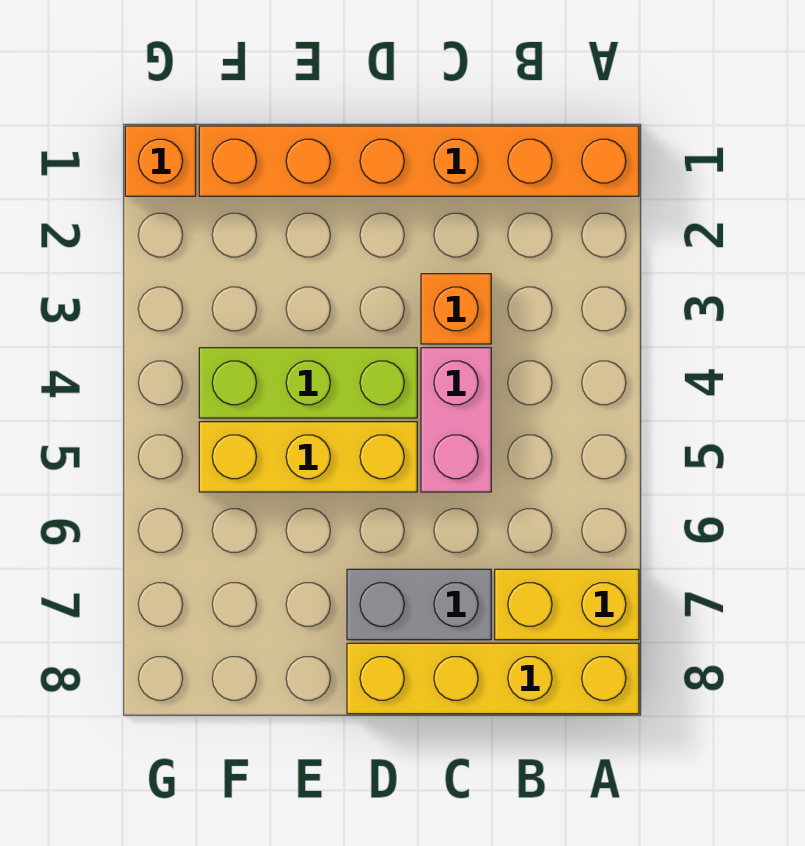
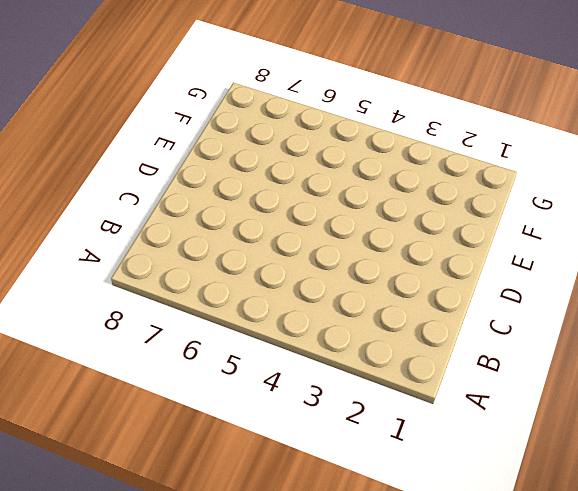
none -> orange brick A1:F1 level 1
none -> yellow brick A7:B7 level 1

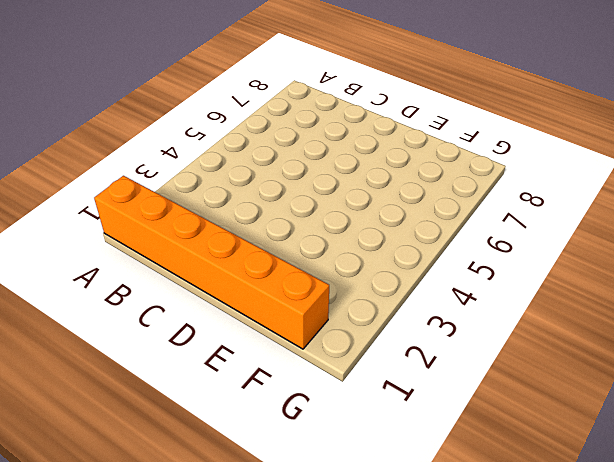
none -> yellow brick A7:B7 level 1
none -> yellow brick A8:D8 level 1

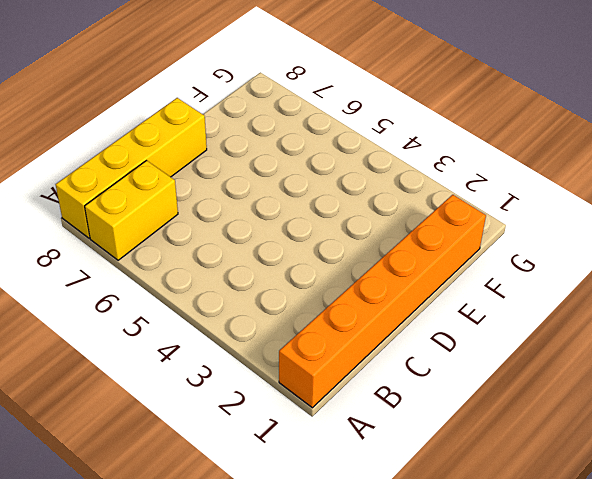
none -> orange brick C3 level 1
none -> pink brick C4:C5 level 1

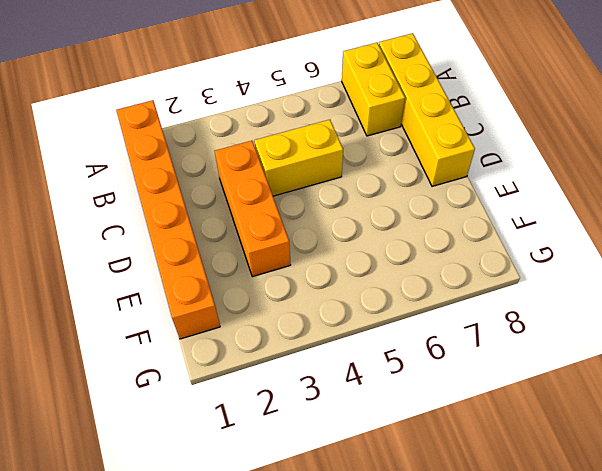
orange brick C3:E3 level 1 -> orange brick C3 level 1
yellow brick C4:C5 level 1 -> pink brick C4:C5 level 1
none -> grey brick C7:D7 level 1
none -> lime brick D4:F4 level 1

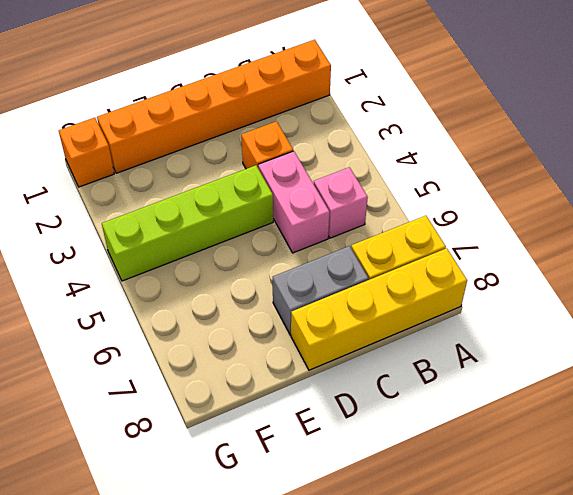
pink brick B5 level 1 -> none
lime brick D4:G4 level 1 -> lime brick D4:F4 level 1
none -> yellow brick D5:F5 level 1

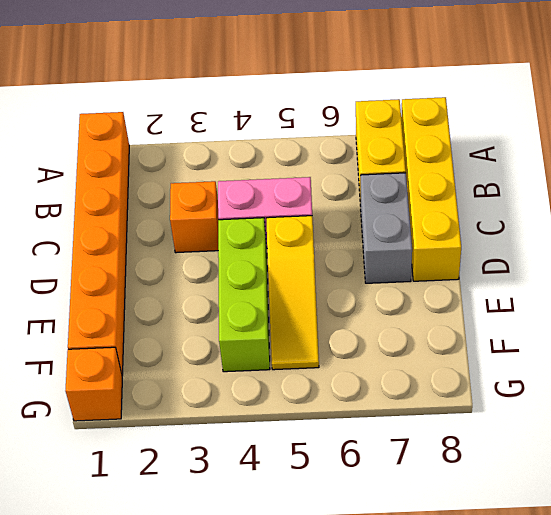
yellow slope D5:F5 level 1 top D -> yellow brick D5:F5 level 1

